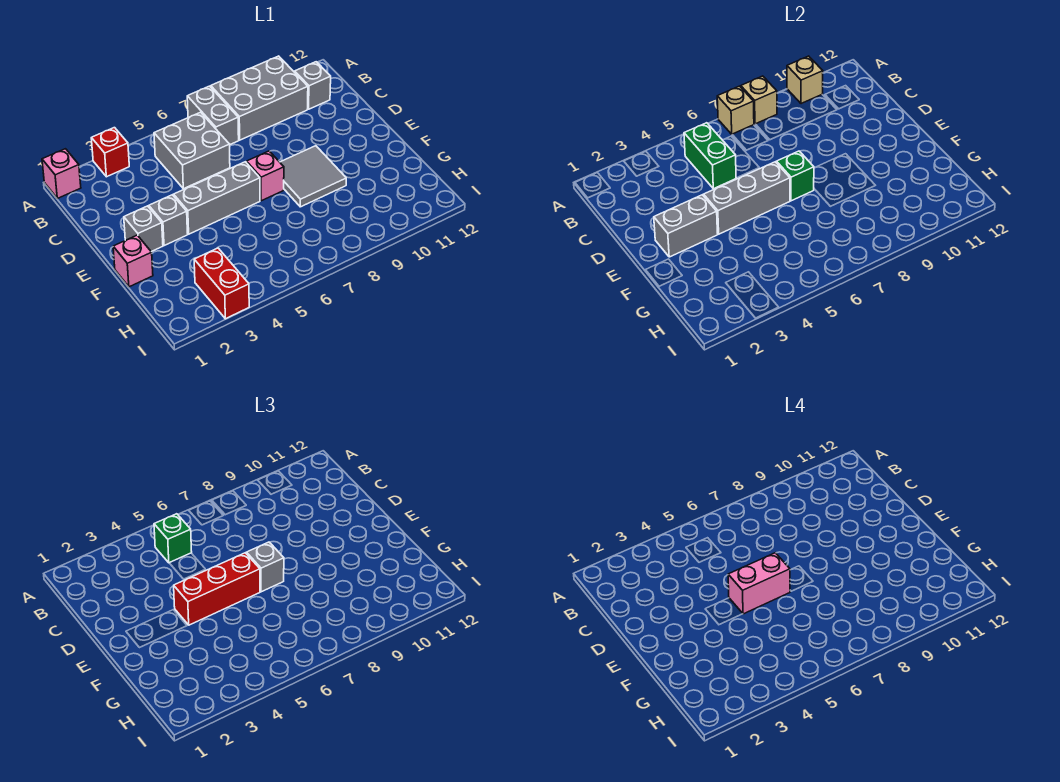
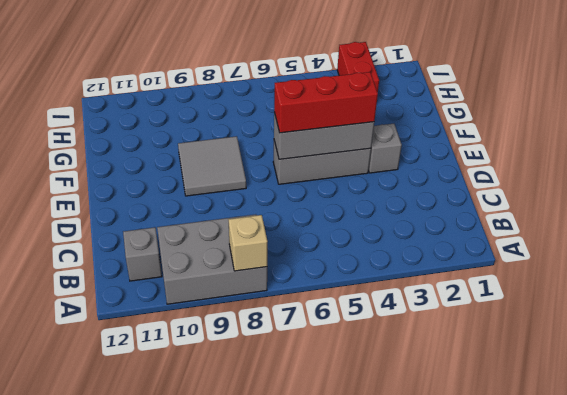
none -> pink brick A1 level 1
none -> red brick A3 level 1
none -> grey brick A7:B7 level 1

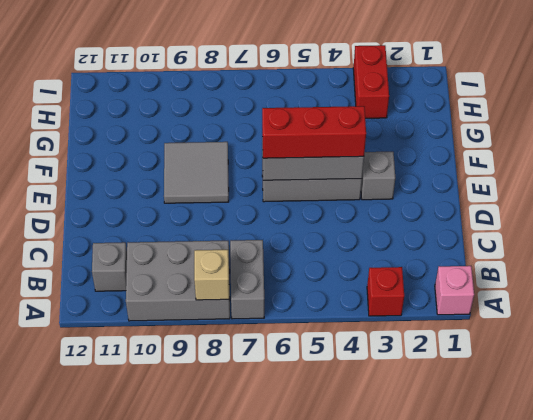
none -> grey brick B5:C6 level 1
none -> grey brick E2 level 1
none -> pink brick E7 level 1

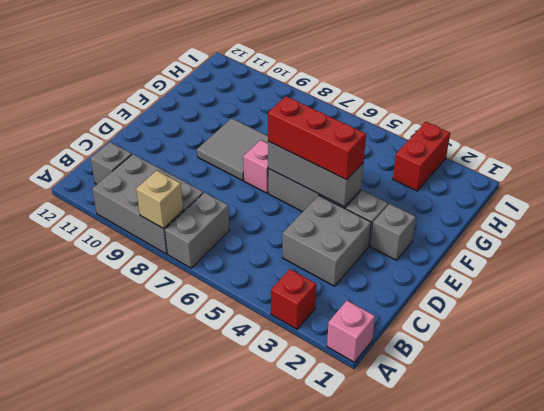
grey brick C3:D4 level 1 -> grey brick B5:C6 level 1
none -> pink brick F1 level 1
none -> tan brick A7 level 2
none -> tan brick A10 level 2

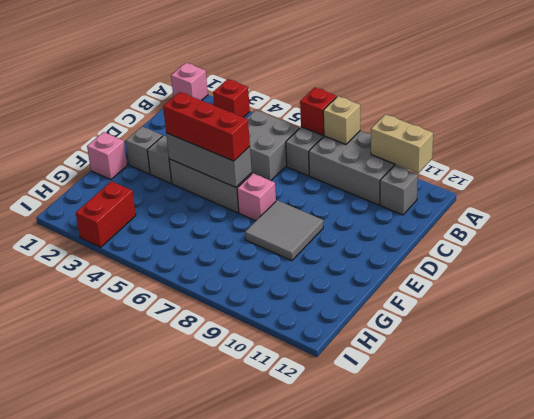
red brick A7 level 2 -> tan brick A7 level 2
tan brick A10:A11 level 2 -> tan brick A10 level 2
none -> green brick B5:C5 level 2
none -> grey brick E2:E3 level 2
none -> green brick E7 level 2

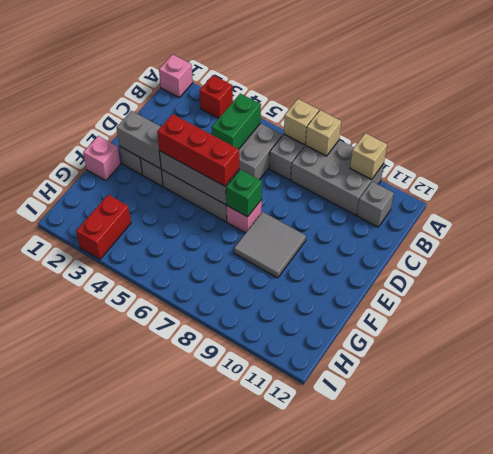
none -> green brick B5 level 3
none -> grey brick E7 level 3
none -> pink brick E5:E6 level 4

